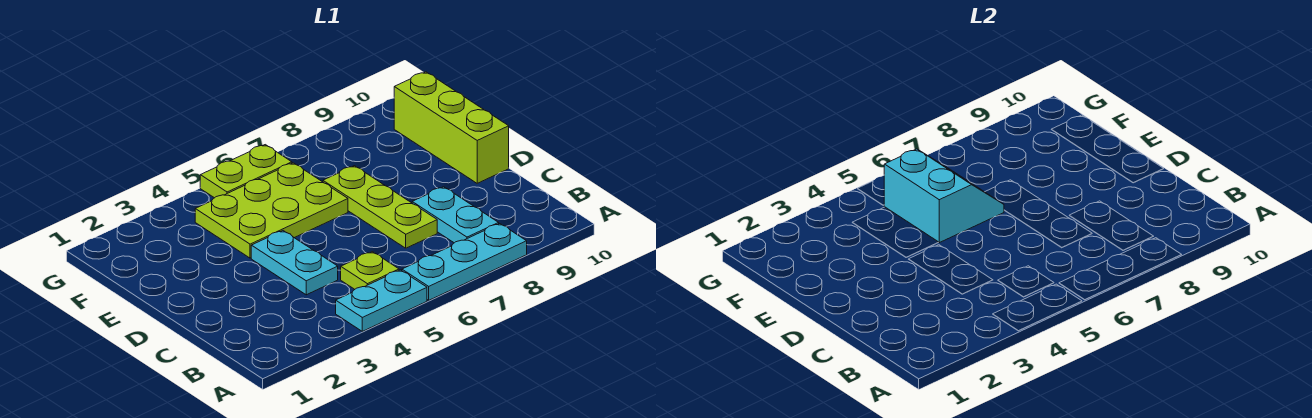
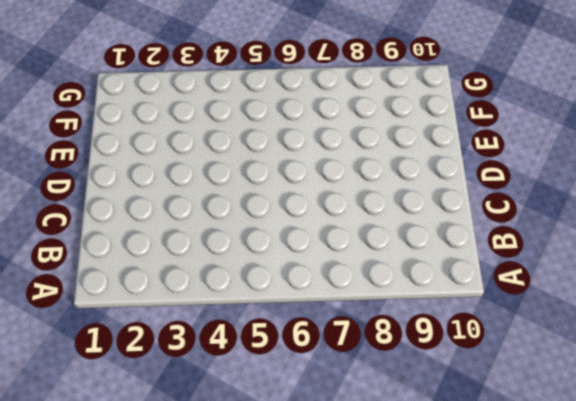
none -> cyan plate A4:A5 level 1
none -> cyan plate A6:A8 level 1

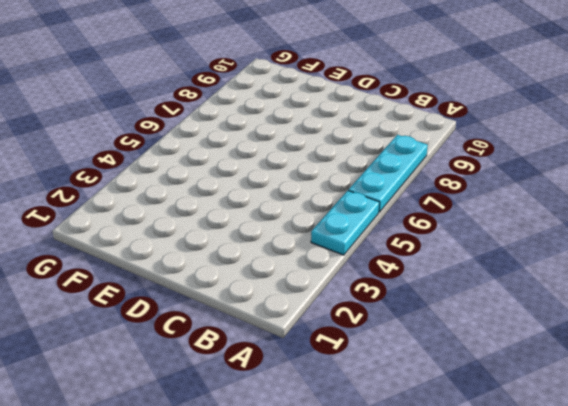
none -> lime plate B5 level 1
none -> cyan plate B8:C8 level 1

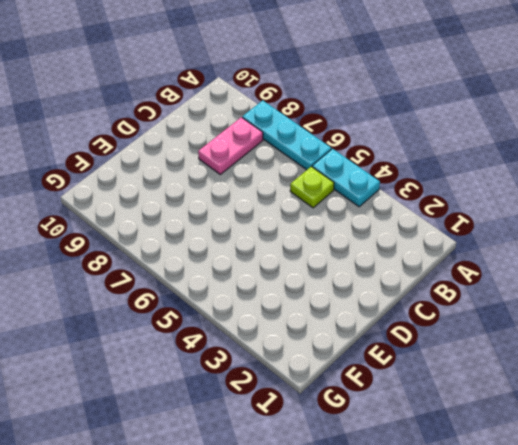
pink plate B8:C8 level 1 -> cyan plate B8:C8 level 1
none -> cyan plate C4:D4 level 1
none -> lime plate C7:E7 level 1

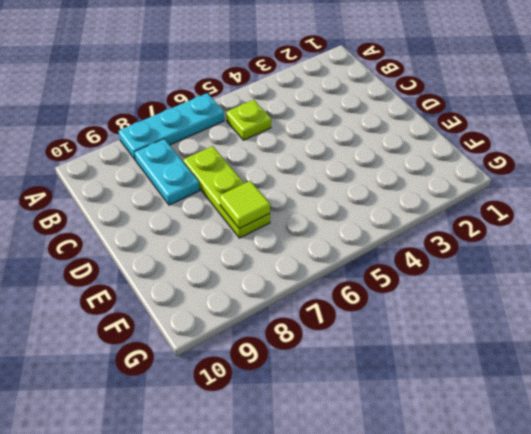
lime tile E7 level 2 -> none
none -> cyan plate A4:A5 level 1
none -> cyan plate C4:D4 level 1

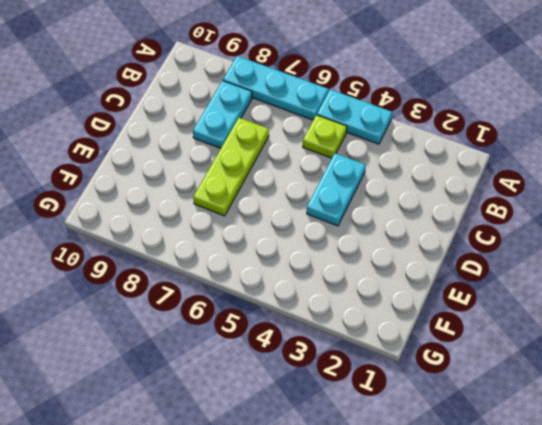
none -> lime brick D10:F10 level 1
none -> lime plate E4:F6 level 1

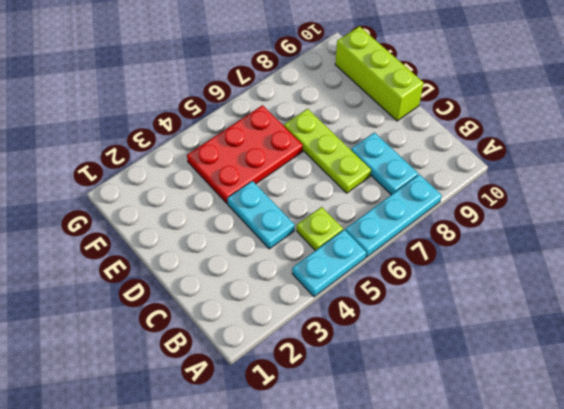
red plate E4:F6 level 1 -> lime plate E4:F6 level 1
none -> lime plate G5:G6 level 1
none -> cyan slope E5:F6 level 2 top 5

